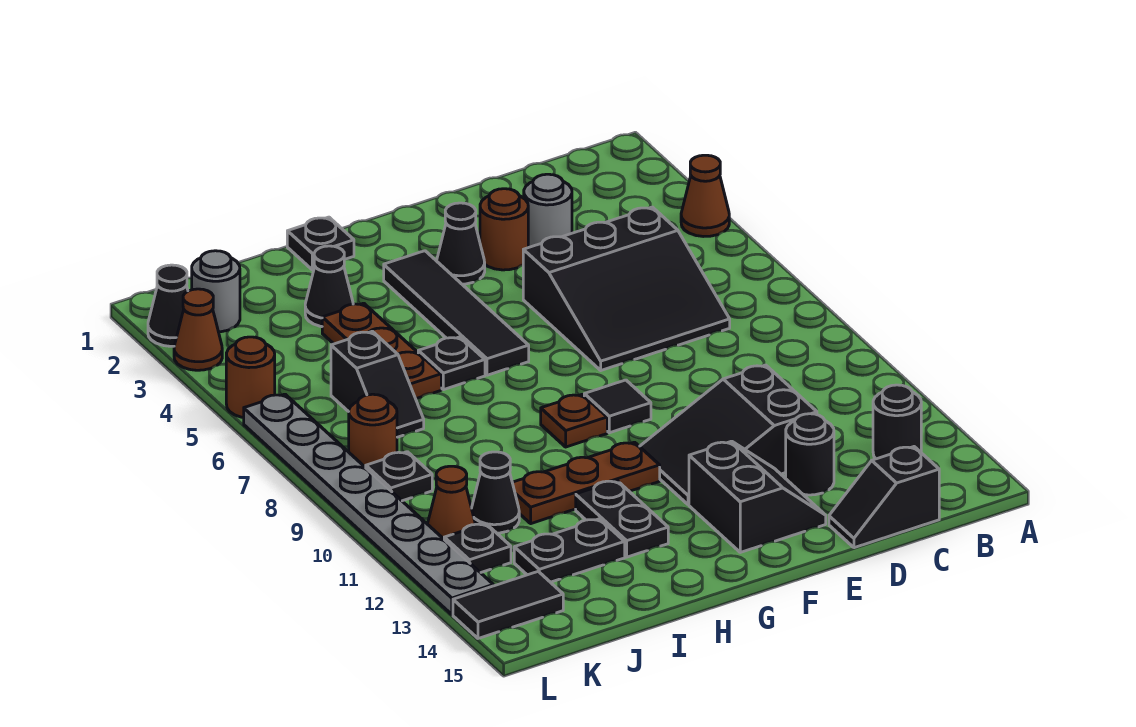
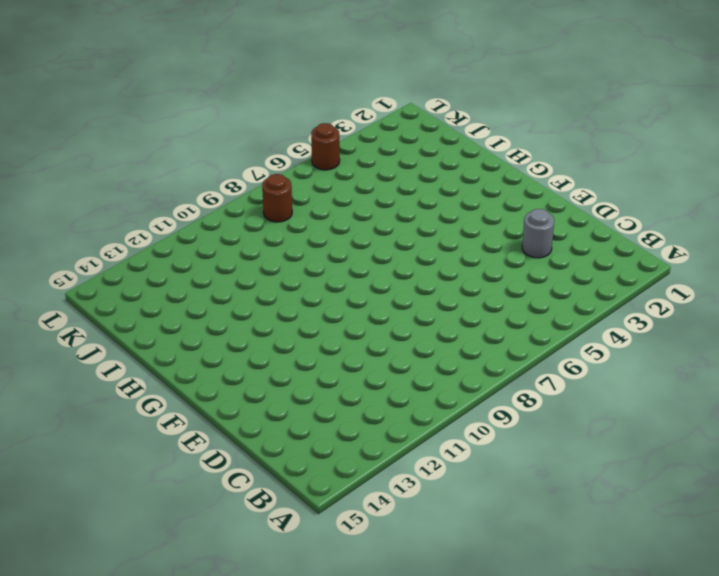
none -> brown cone A4 level 1
none -> black round brick B13 level 1
none -> black slope C5:E7 level 1 top 5
none -> black slope C15:D15 level 1 top C

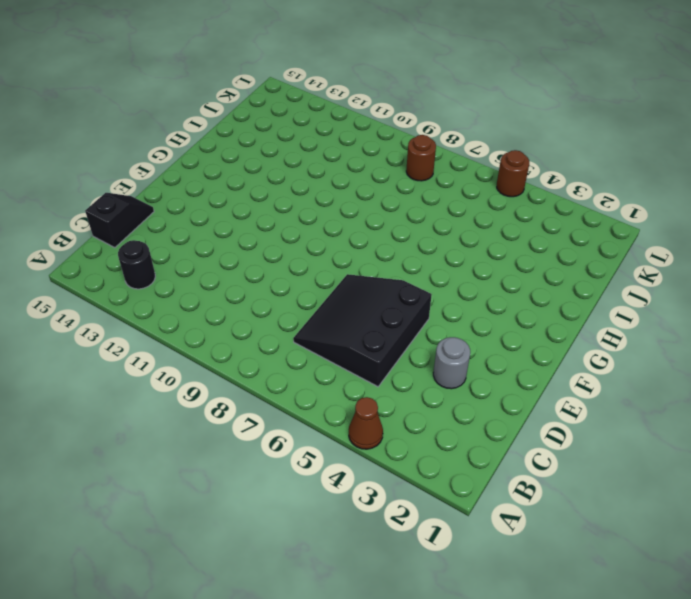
none -> black slope D11:F12 level 1 top D
none -> black round brick D13 level 1
none -> brown round brick E3 level 1
none -> black slope E13:F14 level 1 top F

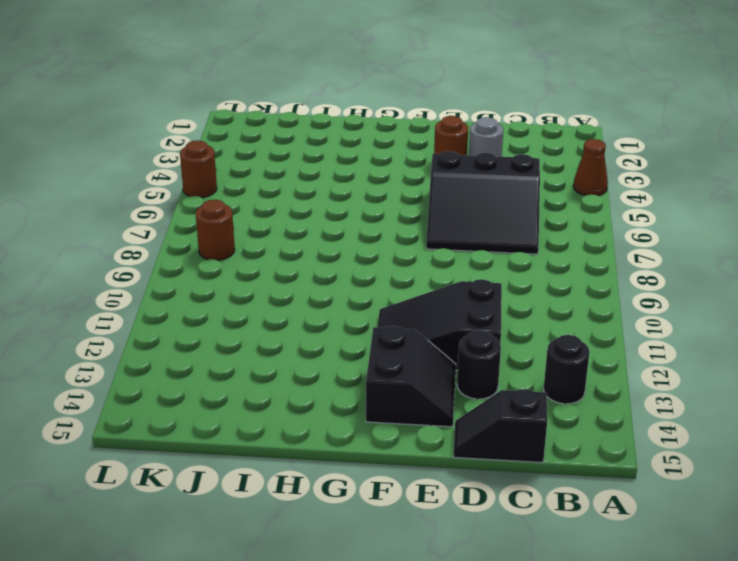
none -> black cone F3 level 1
none -> black tile F9 level 1
none -> black tile G3:G6 level 1
none -> brown plate G9 level 1

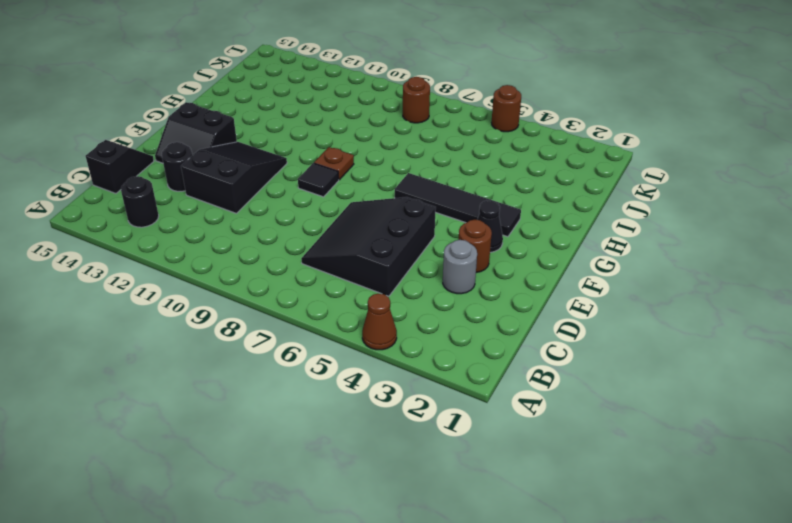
none -> brown plate G11:I11 level 1
none -> black plate H1 level 1
none -> black plate H6 level 1
none -> black plate H12:H13 level 1

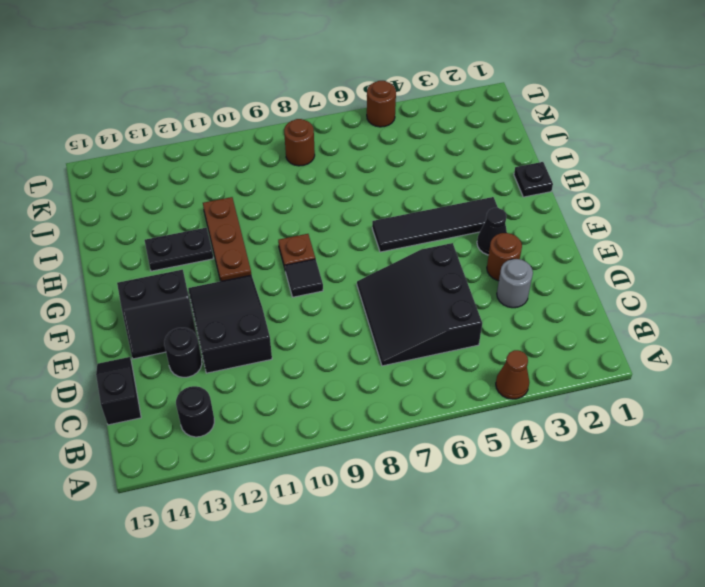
none -> black plate H6 level 1
none -> black cone I3 level 1
none -> brown plate I4:I6 level 1
none -> black plate I13:J13 level 1

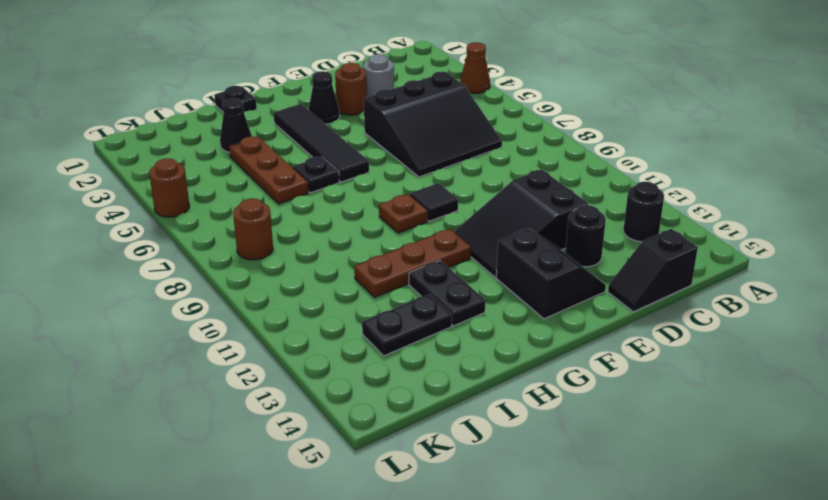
none -> black slope J6:J7 level 1 top 6
none -> black cone J11 level 1
none -> grey round brick K2 level 1
none -> black plate K9 level 1

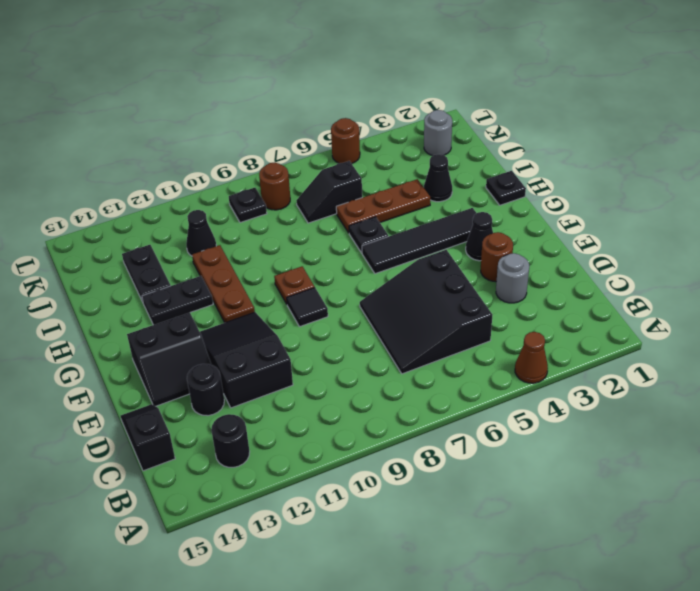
none -> brown cone K11 level 1
none -> black plate K12 level 1
none -> black tile K14:L14 level 1
none -> black cone L2 level 1

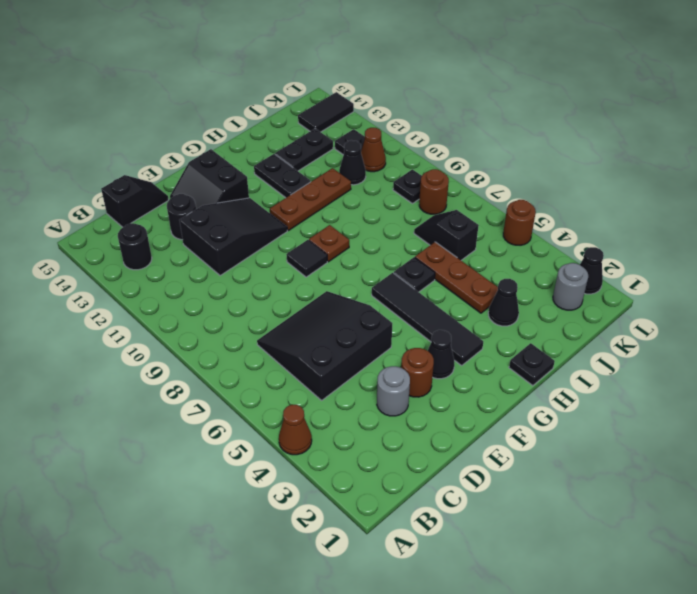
none -> brown cone L3 level 1
none -> grey plate L6:L13 level 1

